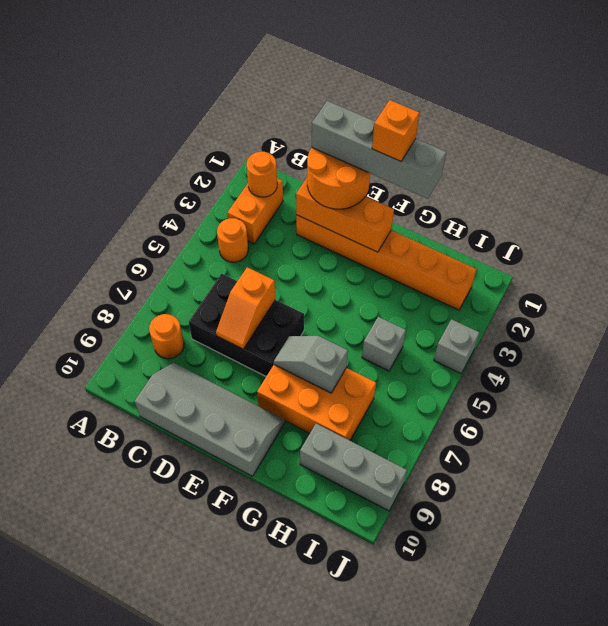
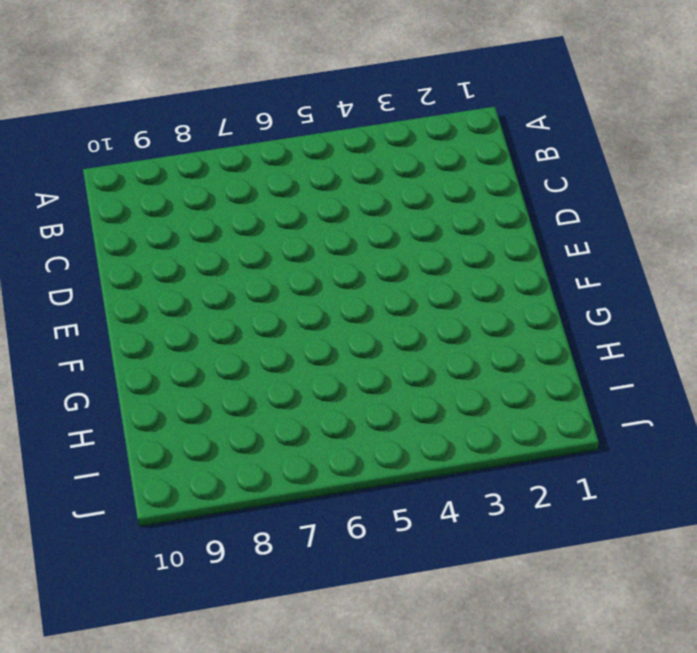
none -> orange brick B2:B3 level 1
none -> orange round brick B4 level 1
none -> orange round brick B8 level 1

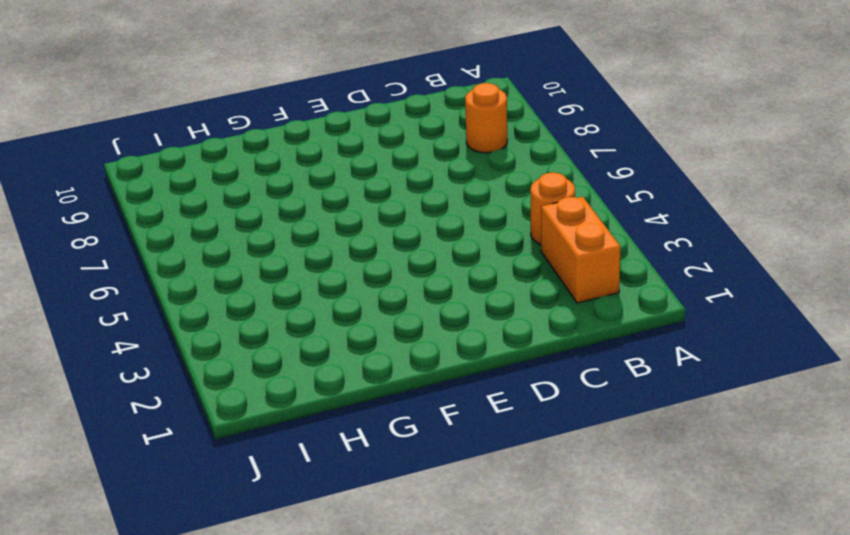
none -> black brick C6:E7 level 1
none -> grey slope C9:F10 level 1 top 10
none -> orange brick D2:I2 level 1

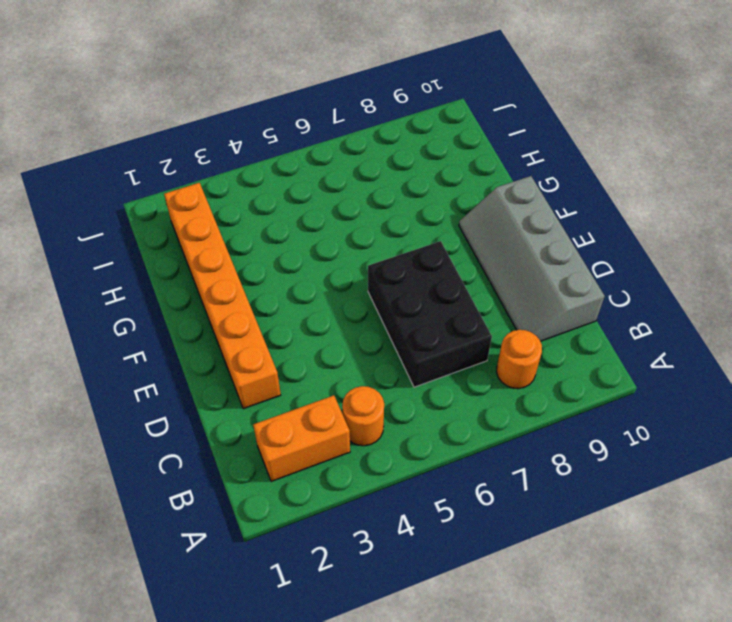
none -> orange brick F7:H8 level 1
none -> grey brick H5 level 1
none -> grey brick H9:J9 level 1

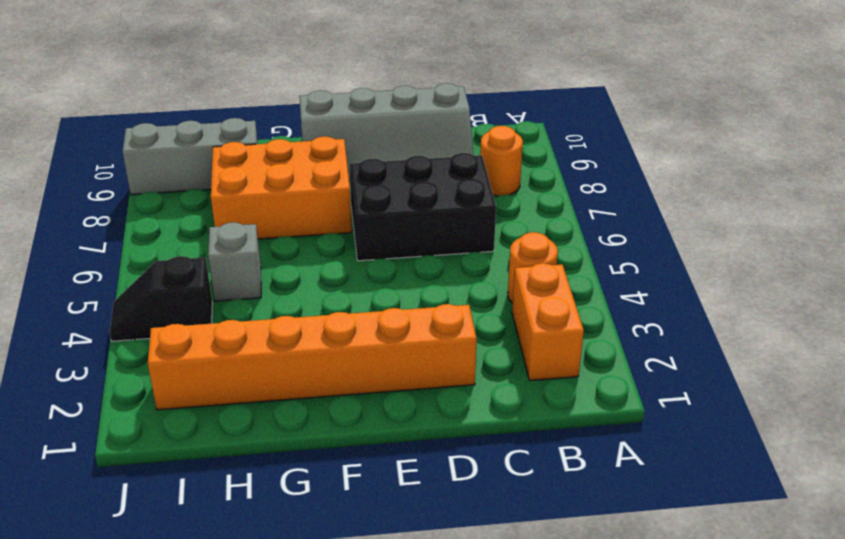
black slope I4:J4 level 1 top I -> grey brick J4 level 1
none -> orange round brick B2 level 2
none -> orange brick D2:F2 level 2
none -> orange slope D6:D7 level 2 top 6

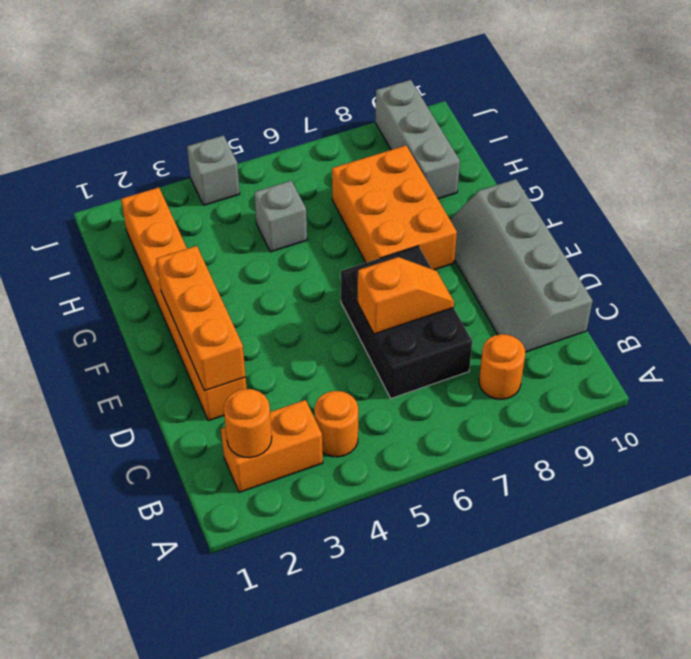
none -> grey slope F7:G7 level 2 top G
none -> orange round brick D1:E2 level 3
none -> grey brick D1:G1 level 4

